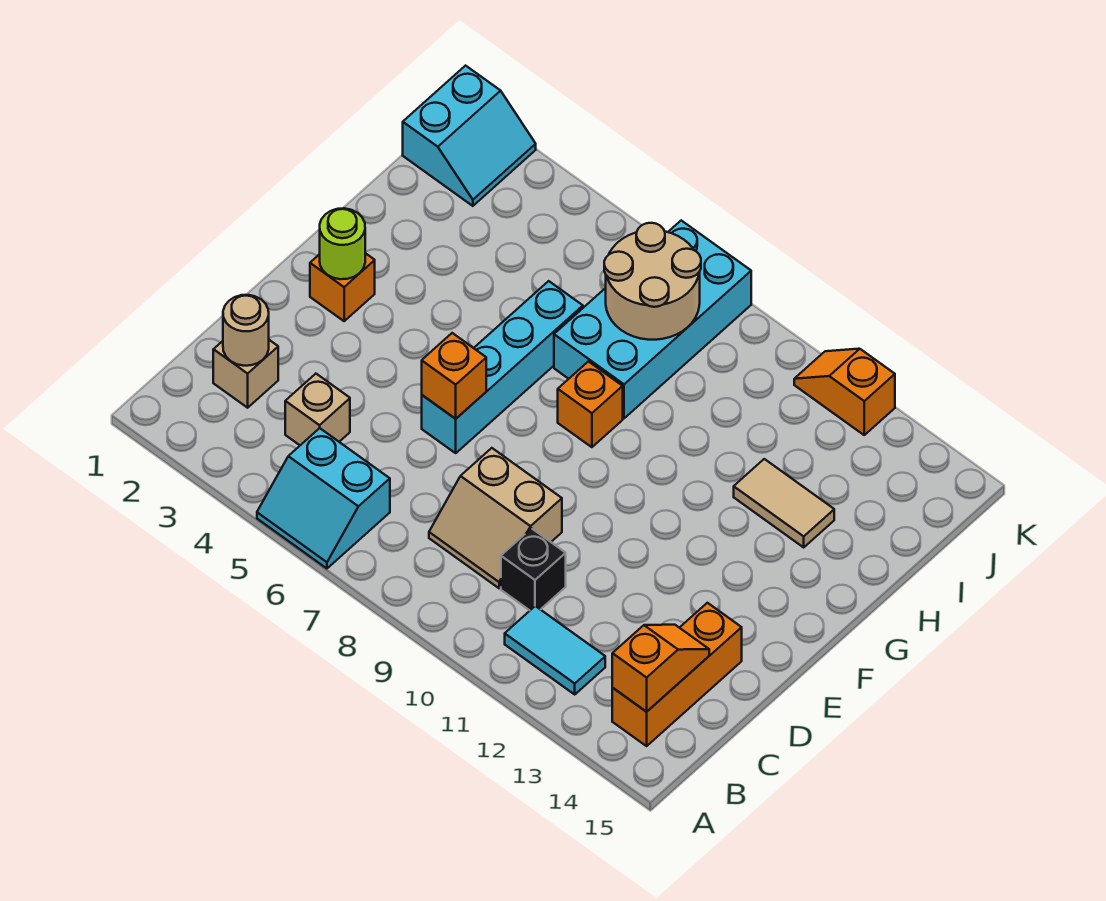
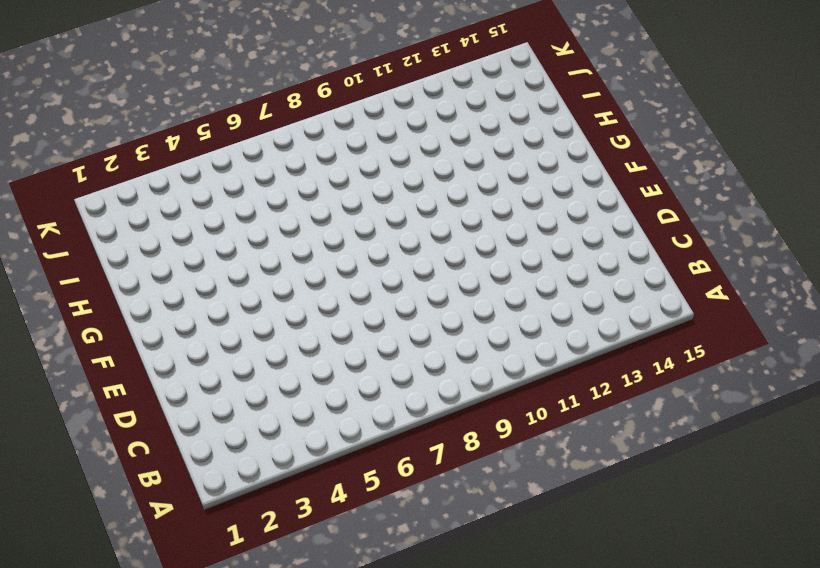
none -> cyan slope A5:B6 level 1 top B
none -> cyan tile B11:B12 level 1
none -> orange brick B14:D14 level 1

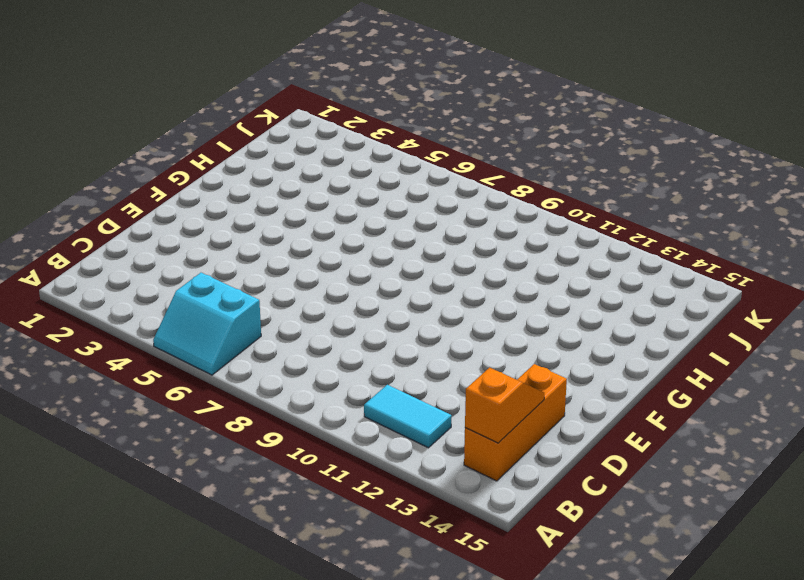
none -> tan brick C2 level 1
none -> tan brick C4 level 1
none -> tan slope C8:D9 level 1 top D

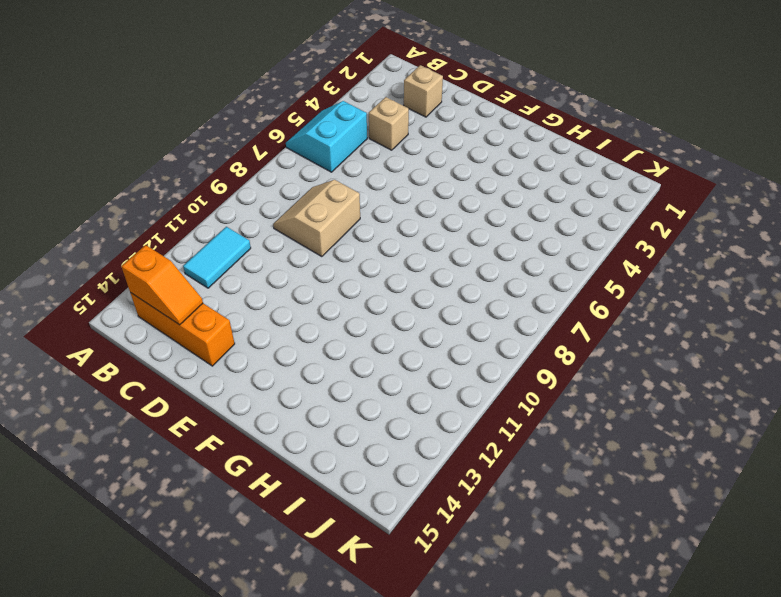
none -> black brick C10 level 1
none -> cyan brick E6:H6 level 1
none -> orange brick F2 level 1

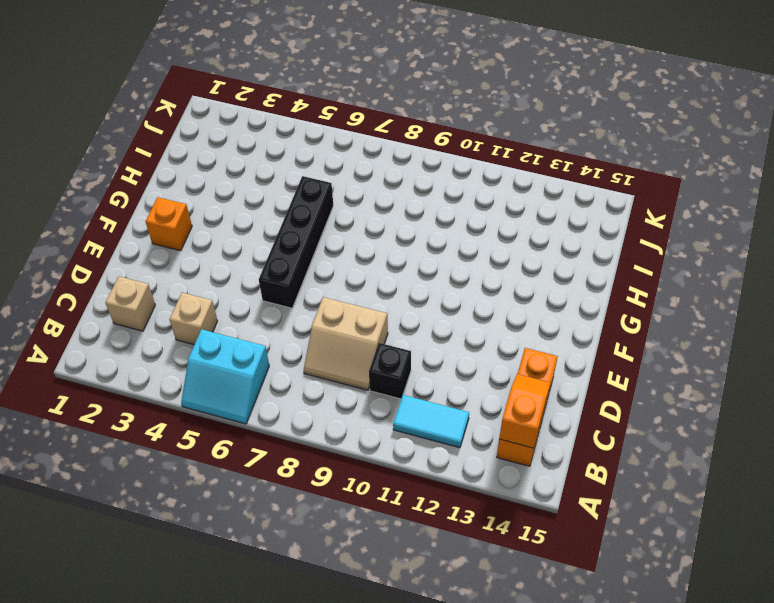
black brick E6:H6 level 1 -> cyan brick E6:H6 level 1
none -> orange brick G8 level 1
none -> cyan brick H7:K8 level 1
none -> tan tile H12:H13 level 1

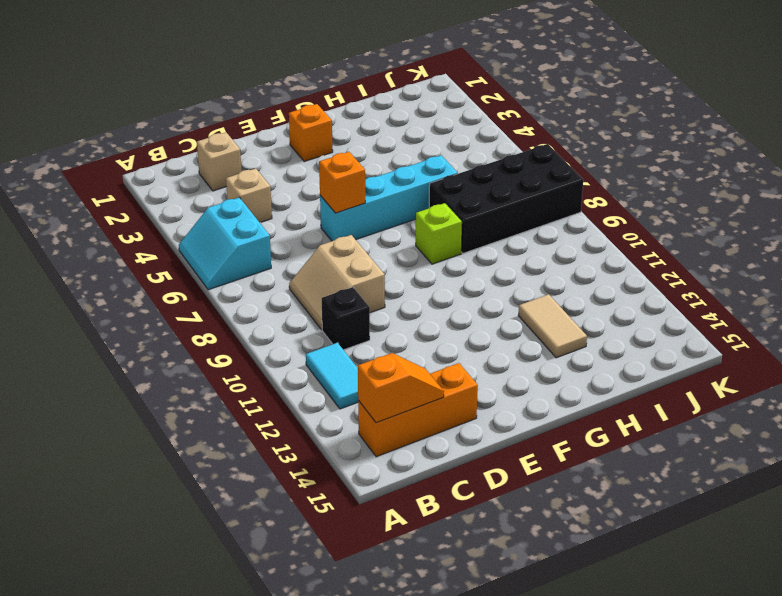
lime brick G8 level 1 -> orange brick G8 level 1
black brick H7:K8 level 1 -> cyan brick H7:K8 level 1
none -> cyan slope J1:K2 level 1 top 1
none -> orange slope K11:K12 level 1 top 12
none -> tan round brick C2 level 2

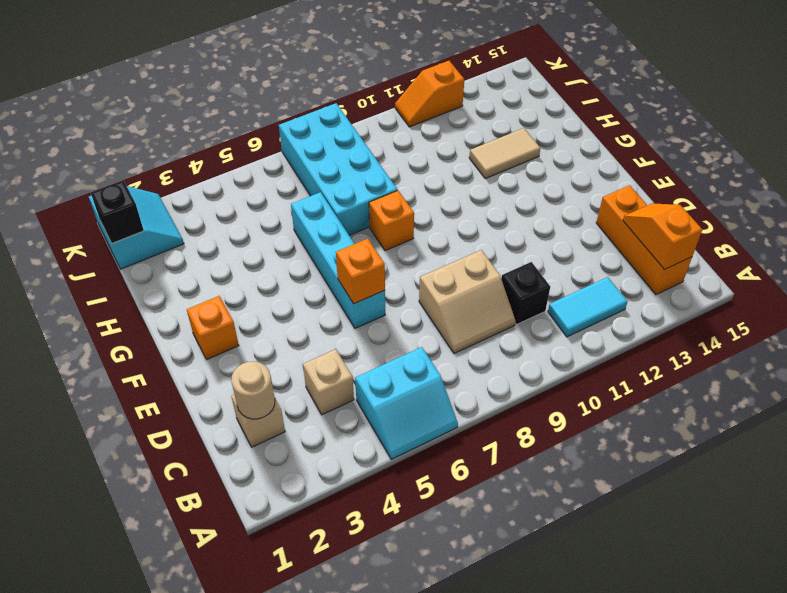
black brick J1 level 2 -> none
none -> lime round brick F2 level 2
none -> tan round brick I7:J8 level 2

